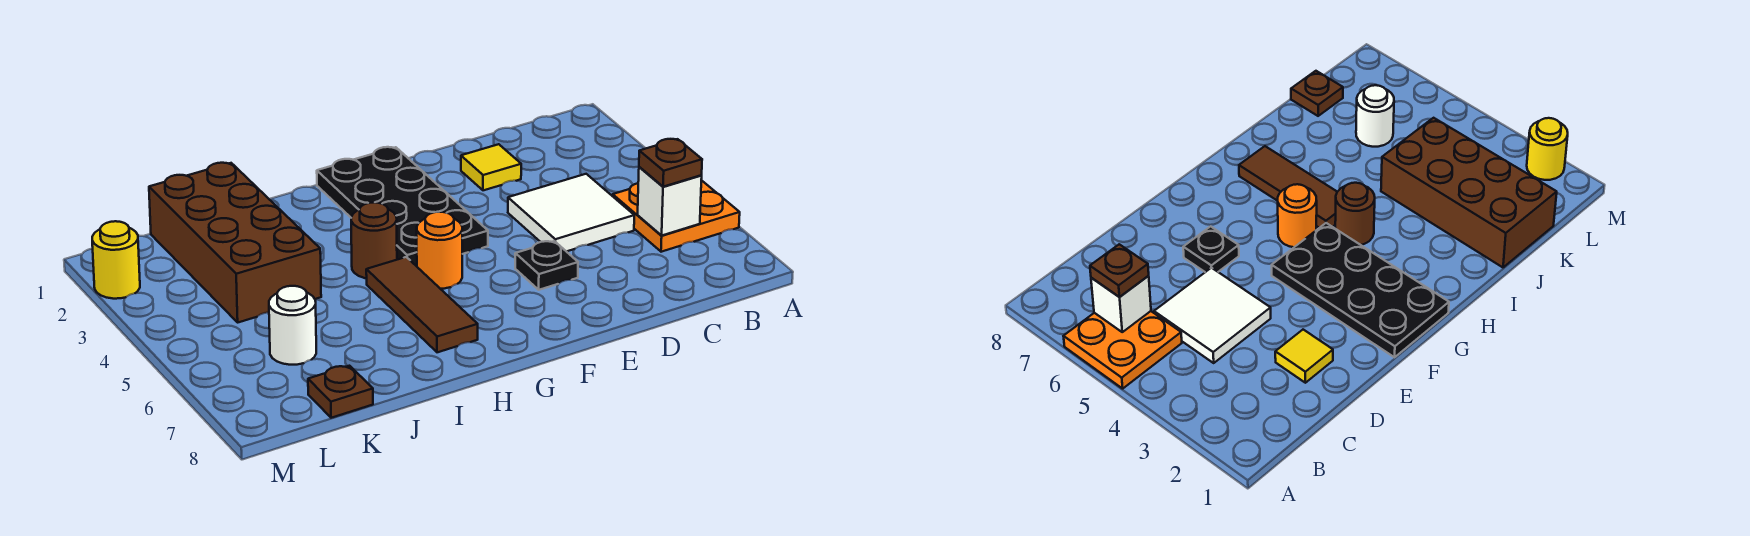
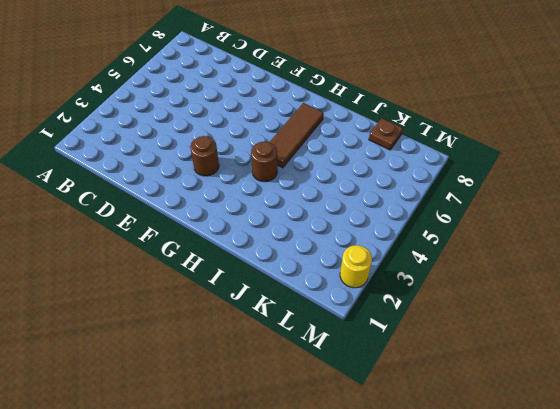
brown round brick F3 level 1 -> black plate F1:G4 level 1
none -> orange plate A5:B6 level 1
none -> white tile C4:D5 level 1
none -> yellow tile D2 level 1

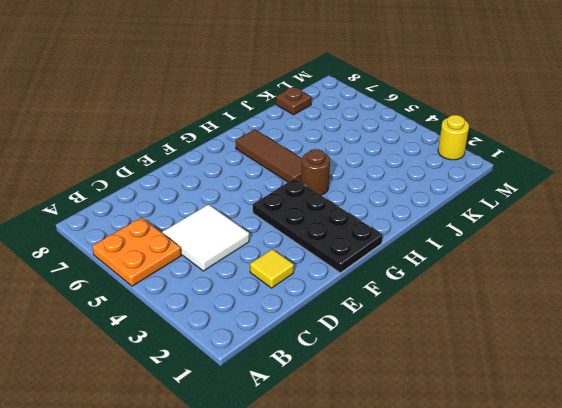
none -> black plate E6 level 1
none -> orange round brick G5 level 1
none -> brown brick J1:K4 level 1

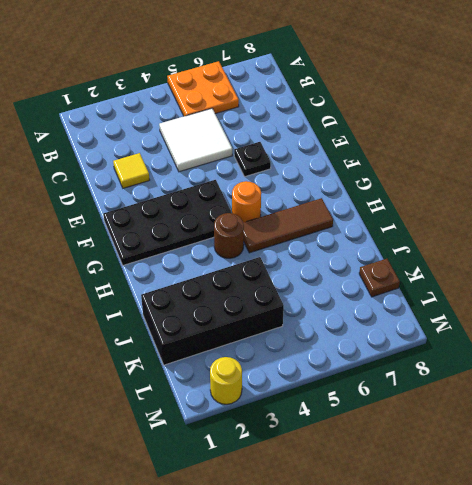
black brick J1:K4 level 1 -> brown brick J1:K4 level 1
none -> white round brick K6 level 1
none -> white brick B6 level 2
none -> brown plate B6 level 3

